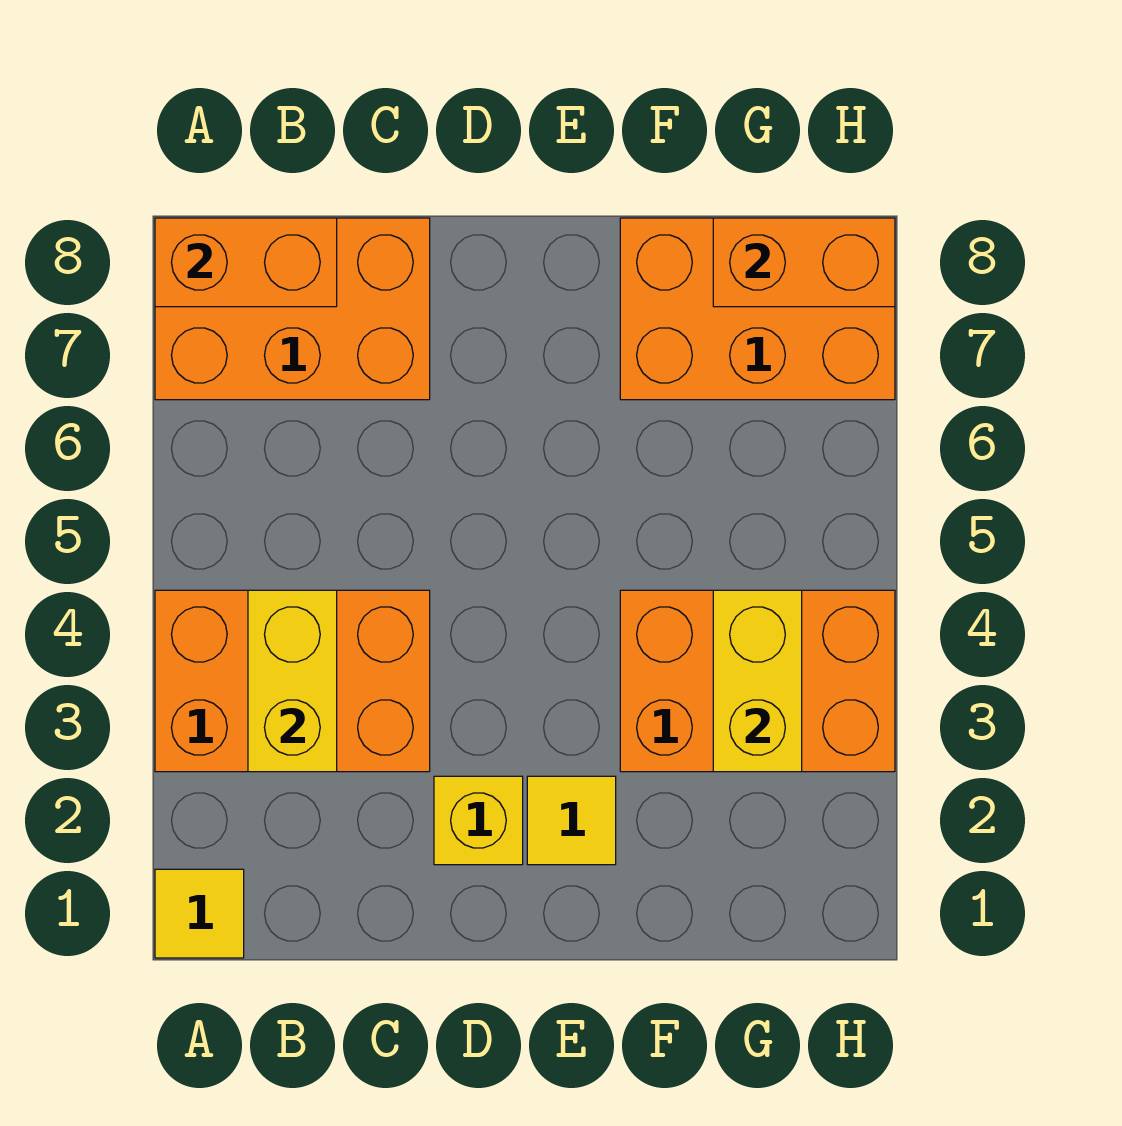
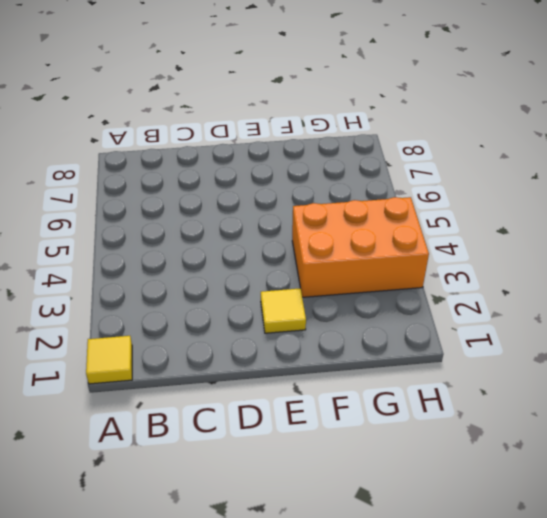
none -> orange brick A3:C4 level 1
none -> orange brick A7:C8 level 1

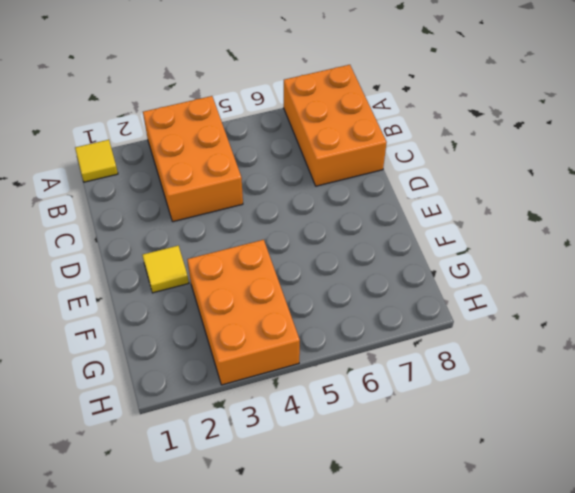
none -> yellow brick D2 level 1
none -> orange brick F7:H8 level 1

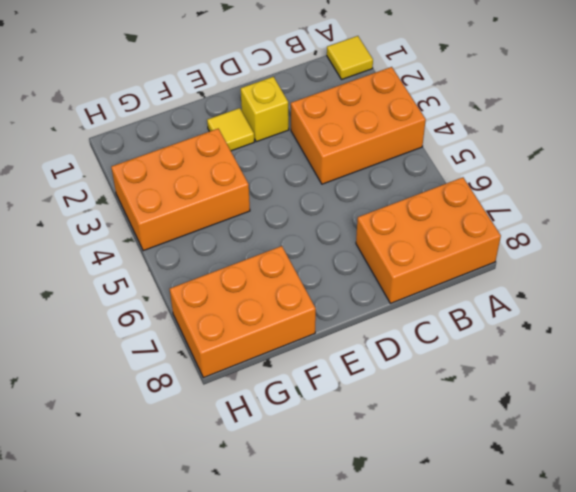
none -> orange brick A8:B8 level 2
none -> yellow brick B3:B4 level 2

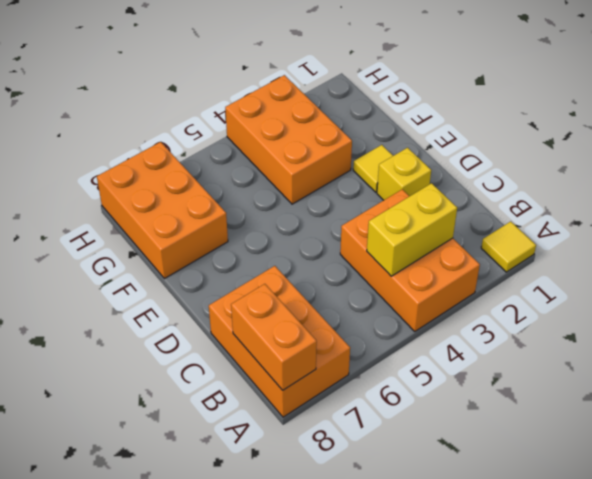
none -> yellow brick G3:G4 level 2
none -> orange brick G8:H8 level 2

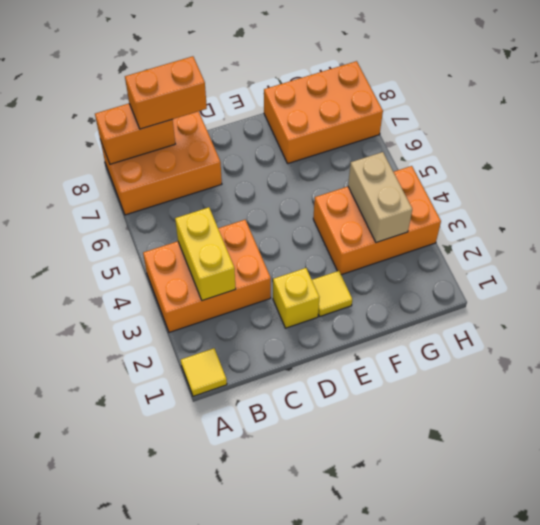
orange brick B8:C8 level 3 -> orange brick G8:H8 level 2
tan brick G3:G4 level 2 -> yellow brick G3:G4 level 2

